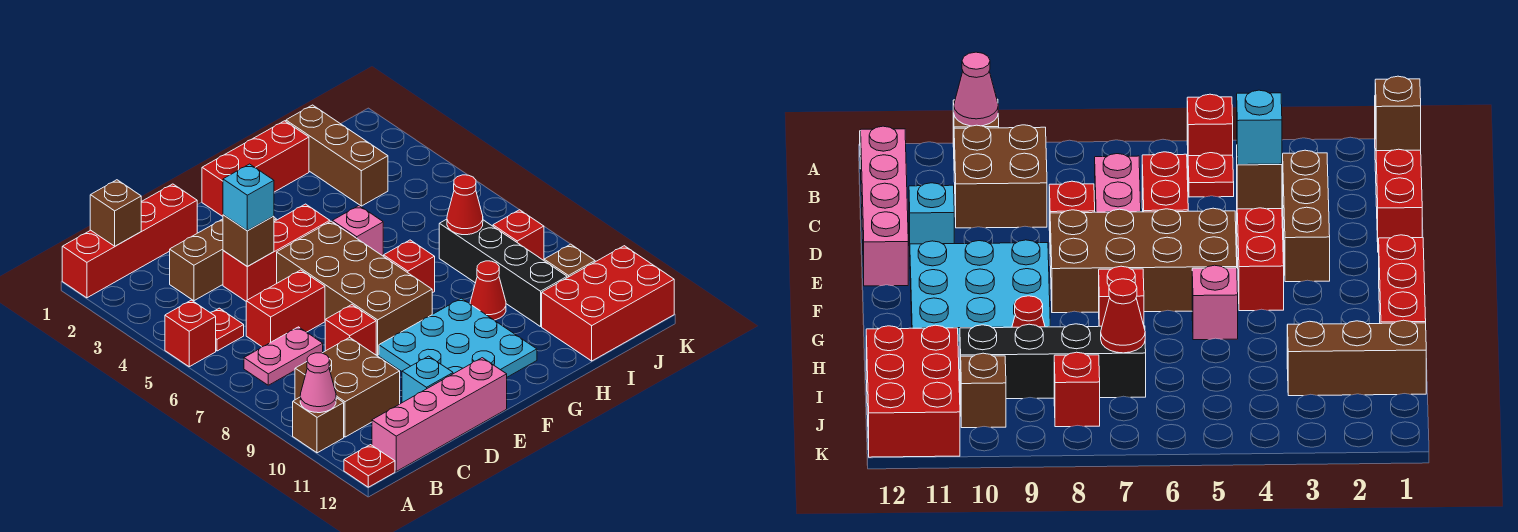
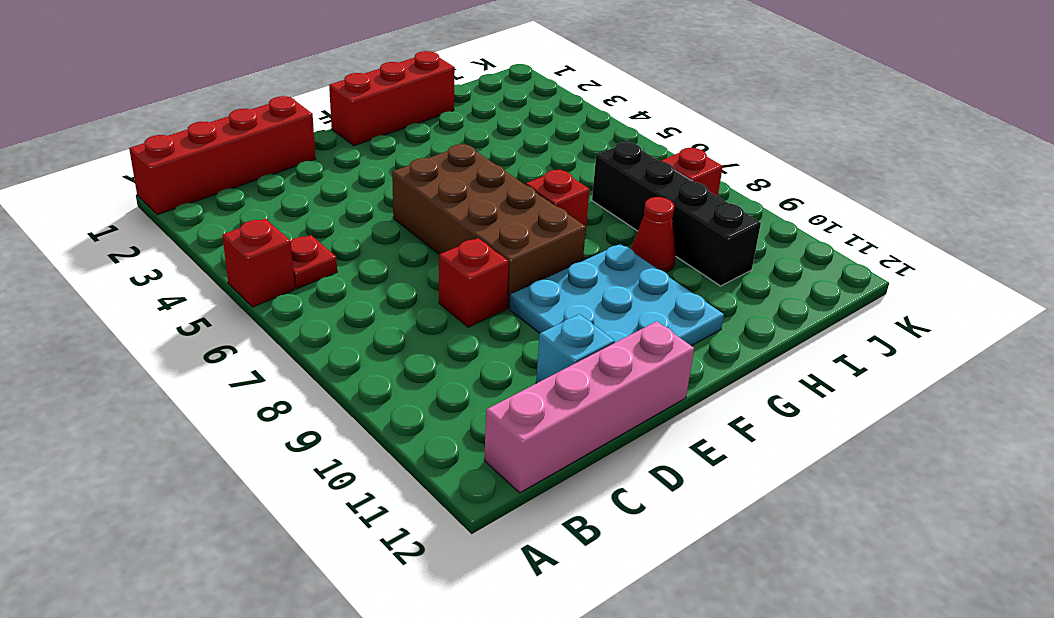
none -> brown brick A10 level 1
none -> red plate A12 level 1
none -> pink plate B7:C7 level 1

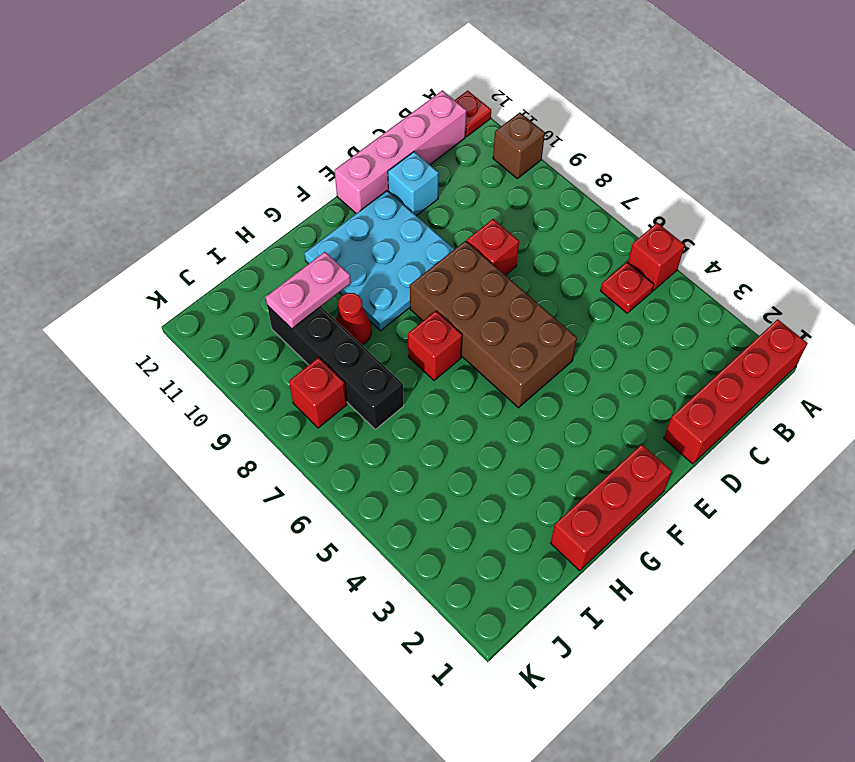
pink plate H10:I10 level 2 -> pink plate B7:C7 level 1
none -> brown brick B9:C10 level 1
none -> brown brick C3:E3 level 1
none -> red brick C6:D6 level 1

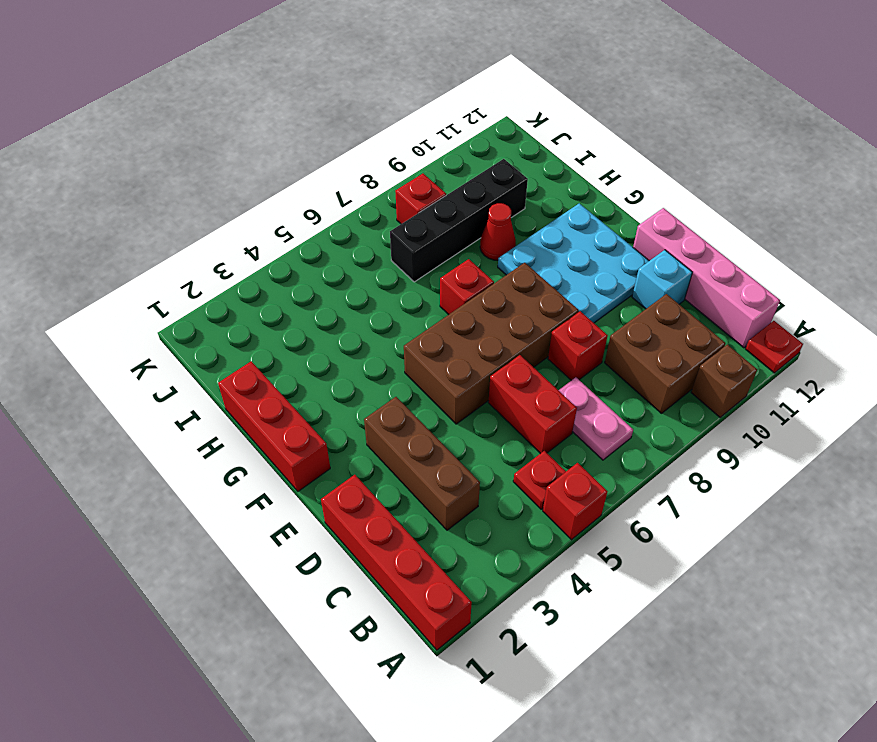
none -> red brick D4:F4 level 1
none -> pink brick G5 level 1
none -> brown brick I1:I3 level 1

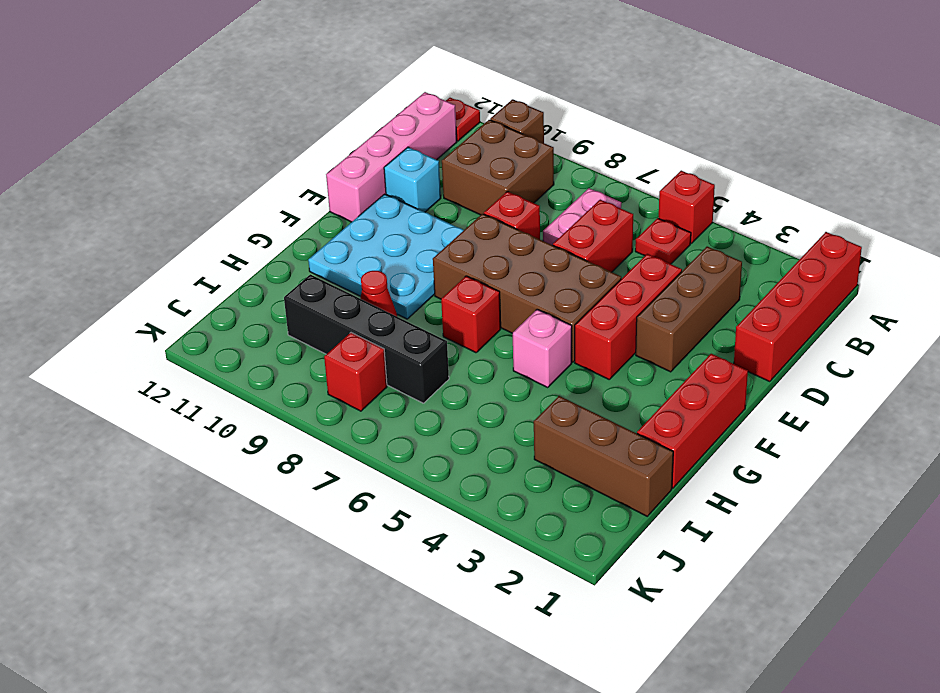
none -> red brick I11:K12 level 1
none -> brown brick J10 level 1
none -> pink cone A10 level 2

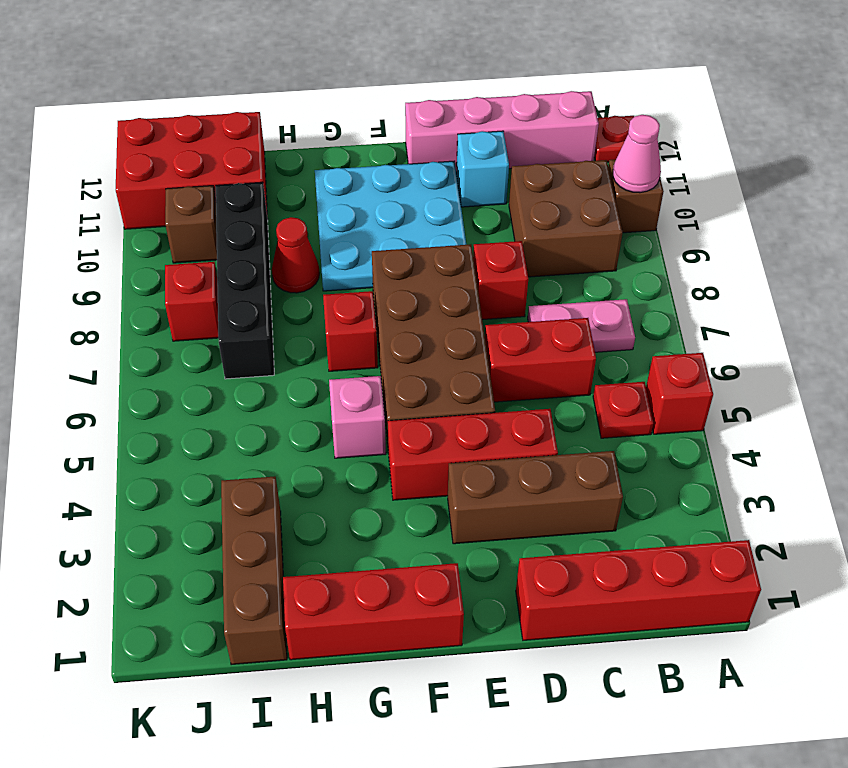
none -> brown brick B1 level 2
none -> brown brick D4 level 2
none -> red cone I7 level 2

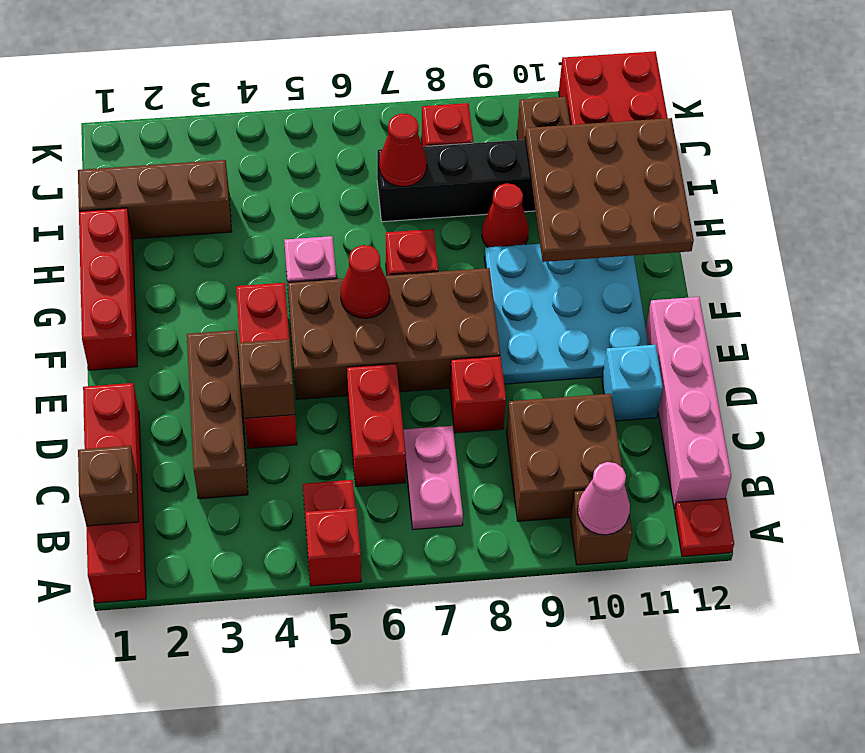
red cone F6 level 2 -> none
brown plate G10:I12 level 2 -> none
none -> cyan brick D4 level 3

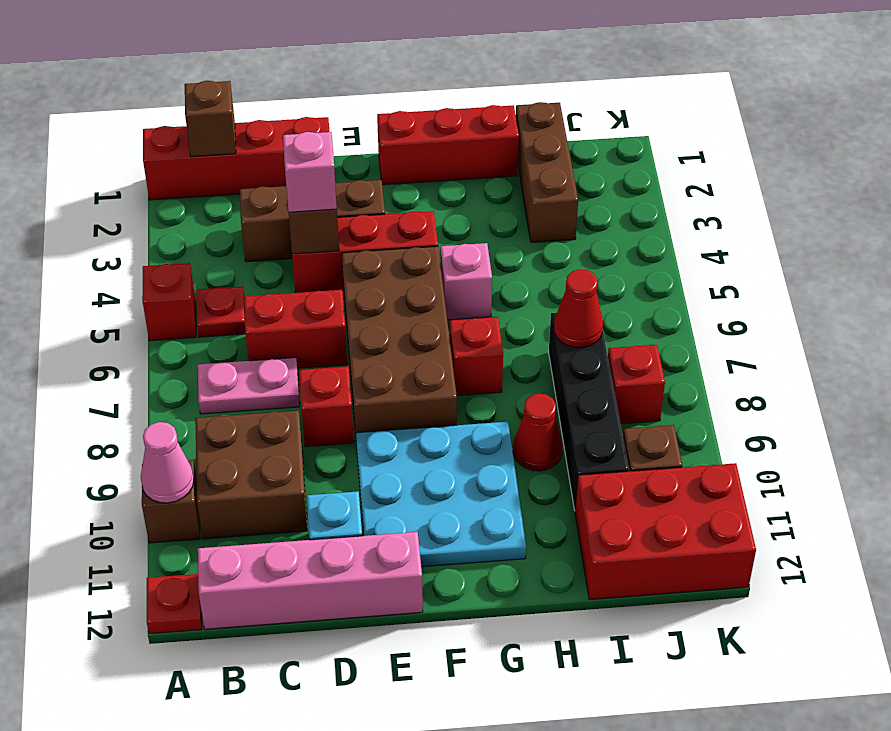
pink brick D4 level 3 -> cyan brick D4 level 3

